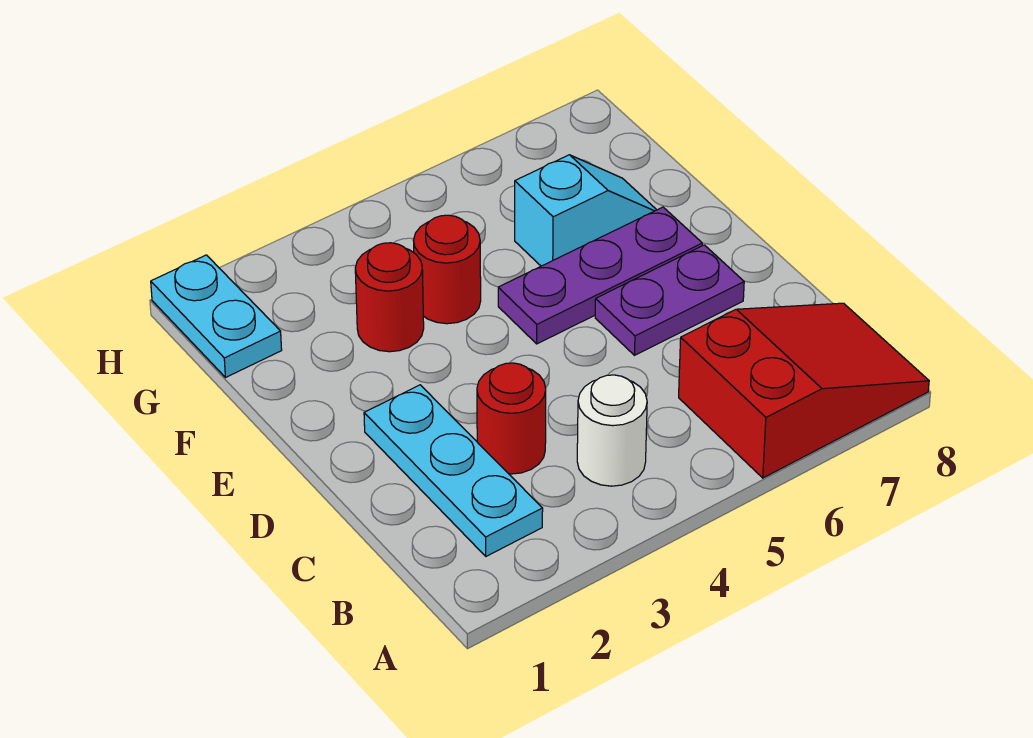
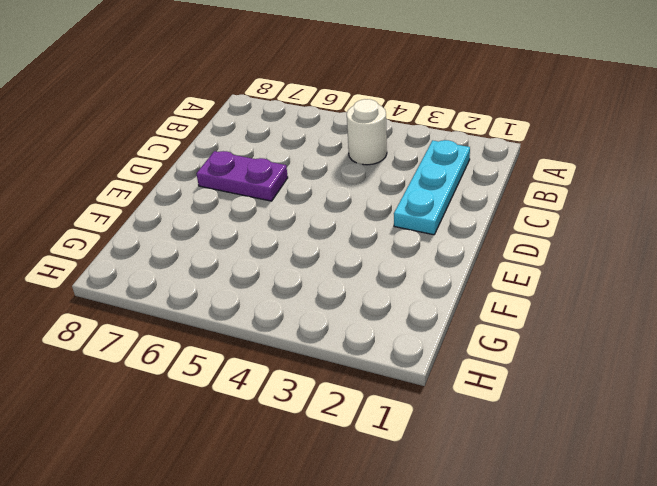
none -> red slope A6:B8 level 1 top 6
none -> red round brick C3 level 1

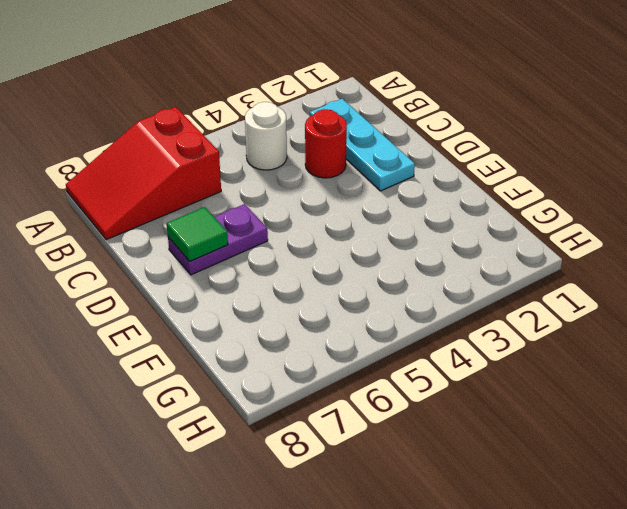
green tile D7 level 2 -> none
none -> purple plate E5:E7 level 1
none -> red round brick F3 level 1

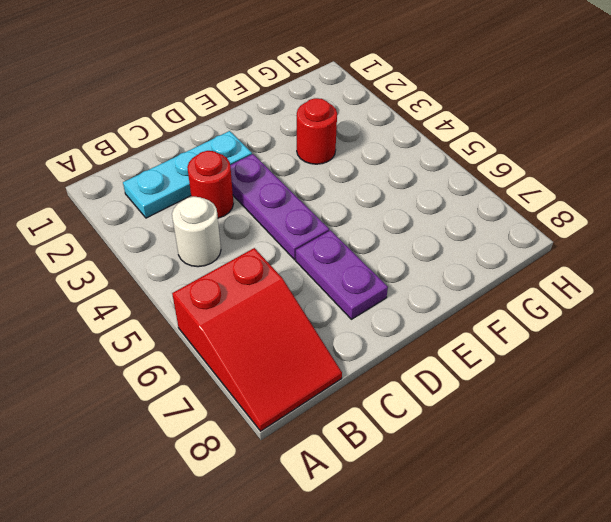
purple plate D3:D5 level 1 -> purple plate E5:E7 level 1
none -> red round brick F4 level 1
none -> cyan slope F6:F7 level 1 top 6

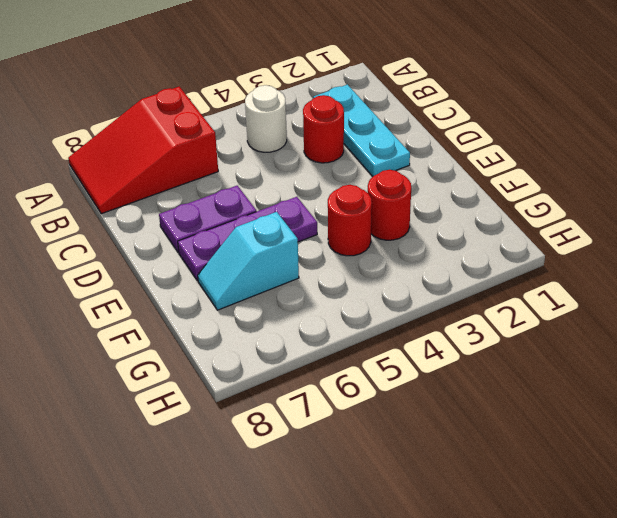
none -> cyan plate G1:H1 level 1

